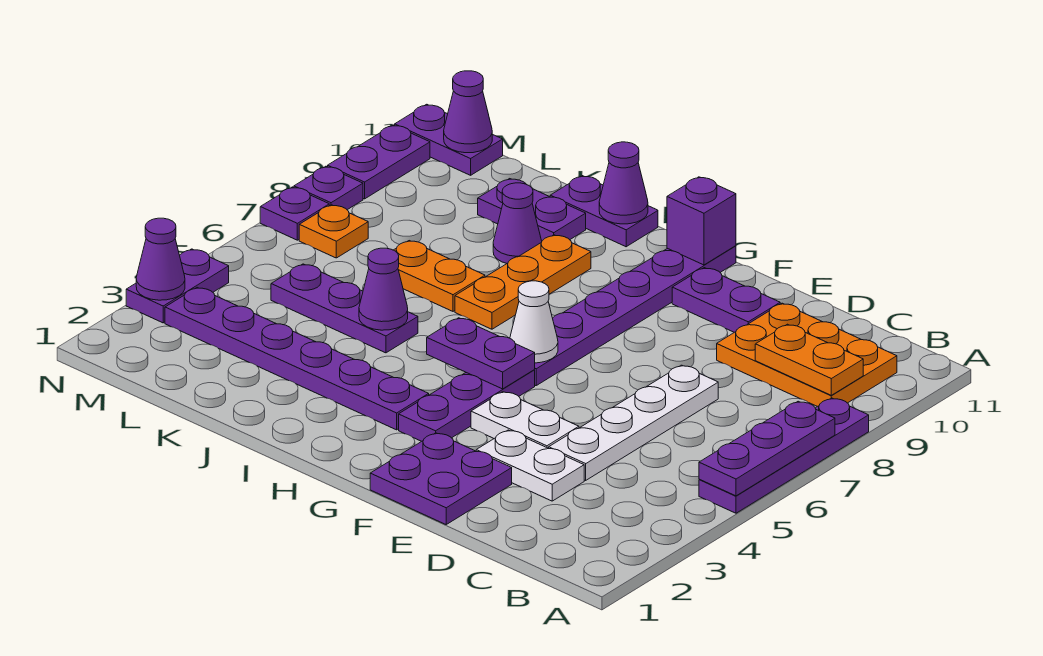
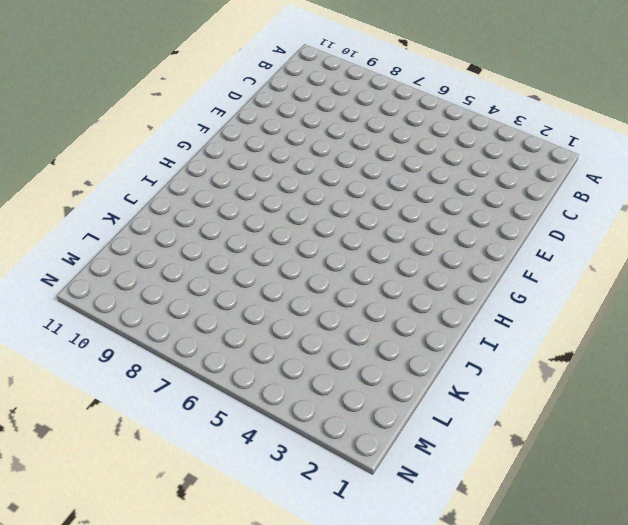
none -> purple plate A5:A8 level 1
none -> orange plate B9:D10 level 1
none -> white plate D3:E3 level 1
none -> white plate D4:D7 level 1

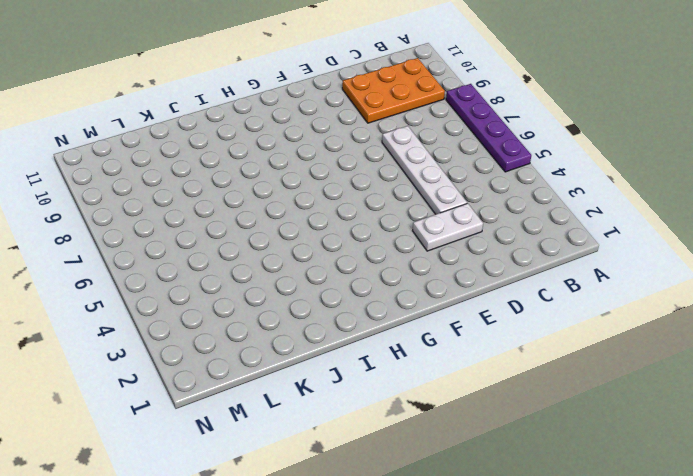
none -> purple plate E1:F2 level 1
none -> white plate E4:F4 level 1
none -> purple plate E10:F10 level 1
none -> purple plate G3:G5 level 1

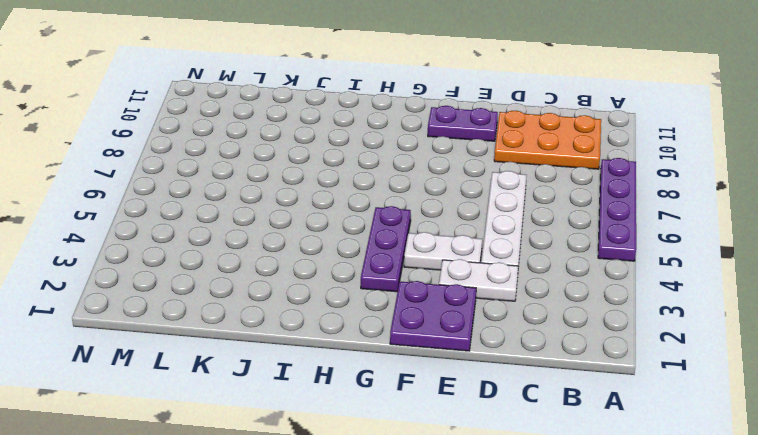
none -> purple plate G6:G11 level 1
none -> purple plate H3:M3 level 1
none -> orange plate I7:I9 level 1
none -> purple plate I11:J11 level 1

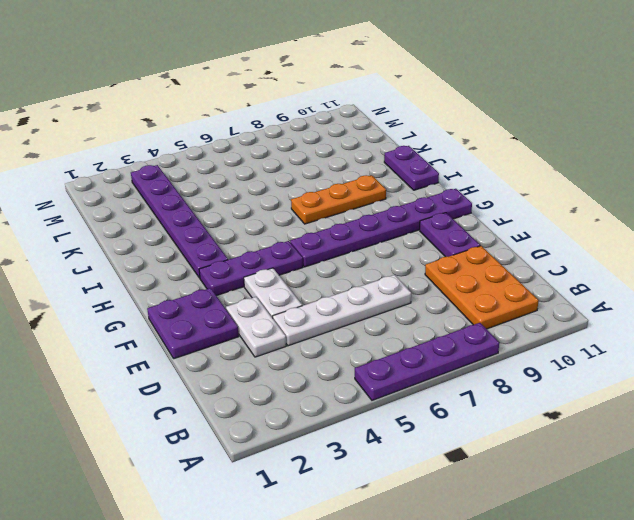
none -> purple plate J5:L5 level 1
none -> orange plate J7:K7 level 1
none -> purple cone J9 level 1
none -> purple plate J10:K10 level 1

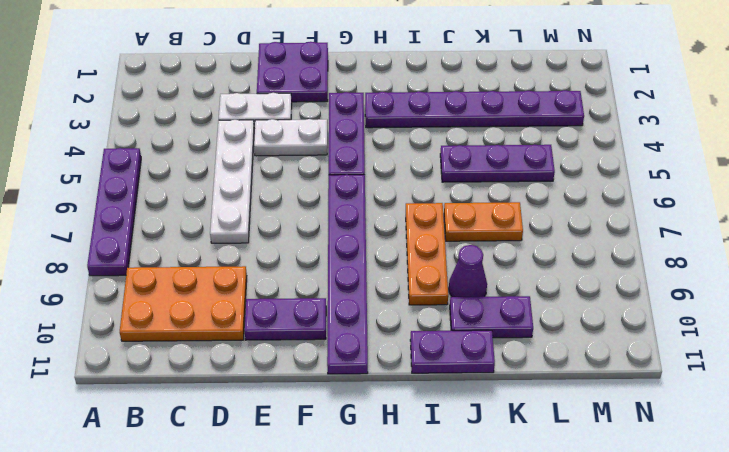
none -> orange plate M7 level 1
none -> purple plate M11:N11 level 1
none -> purple plate N3:N4 level 1
none -> purple plate N7 level 1

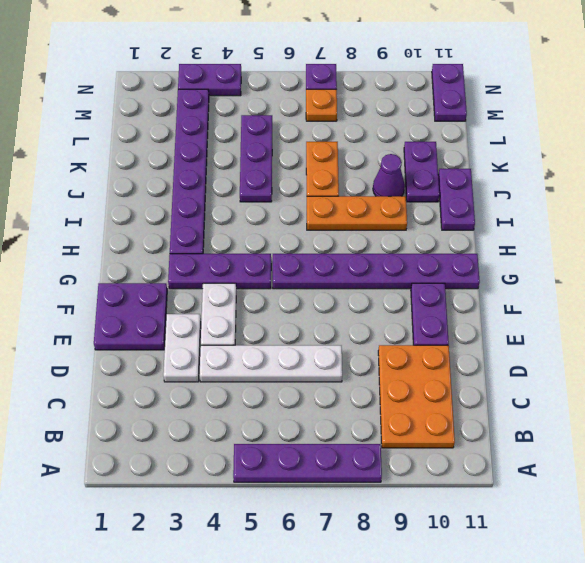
none -> purple plate N8 level 1
none -> purple plate N9:N10 level 1
none -> purple plate A5:A7 level 2
none -> orange plate B9:C9 level 2

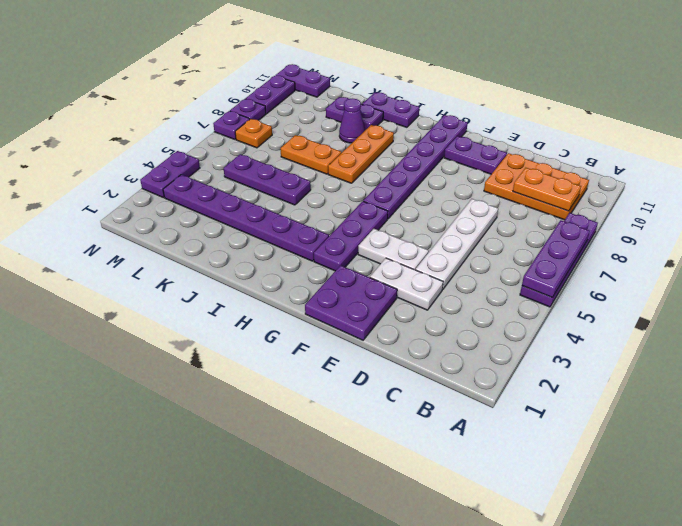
none -> purple plate G5:H5 level 2
none -> white cone G6 level 2
none -> purple brick G11 level 2
none -> purple cone I11 level 2

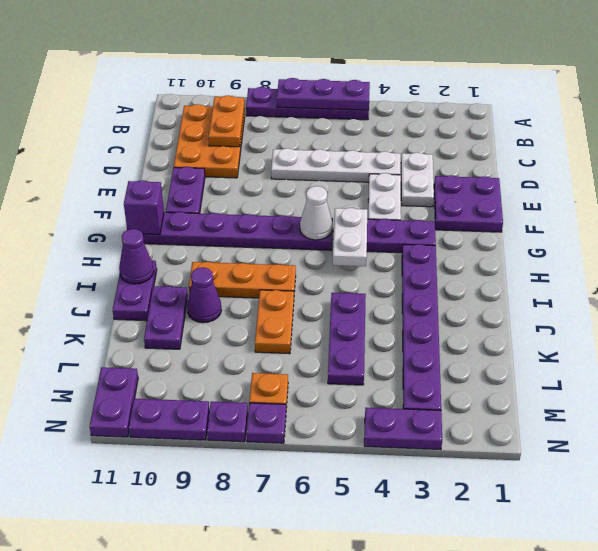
white plate G5:H5 level 2 -> purple plate G5:H5 level 2
none -> purple cone J5 level 2
none -> purple cone M11 level 2
none -> purple cone N3 level 2

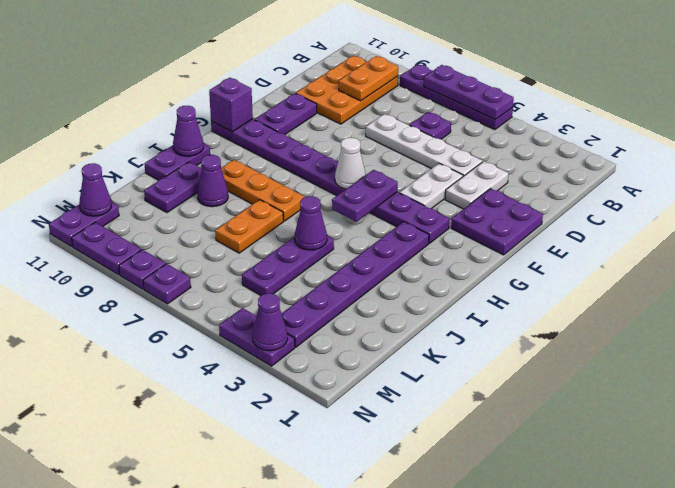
purple plate C6 level 1 -> none
none -> orange plate M7 level 1

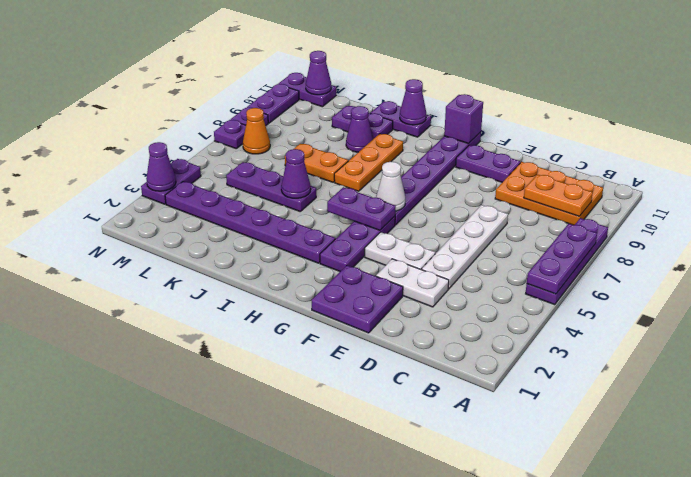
orange cone M7 level 1 -> orange plate M7 level 1

